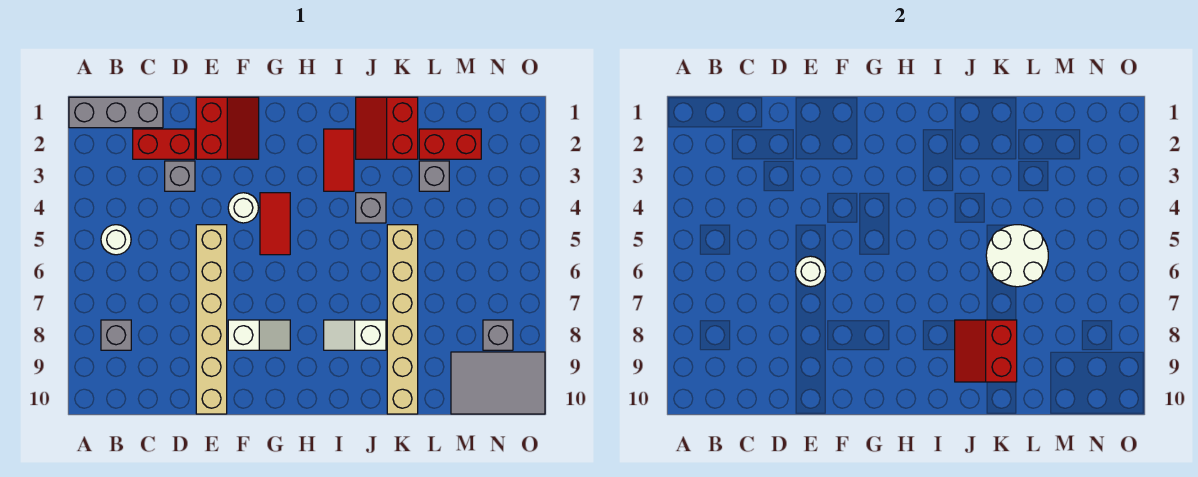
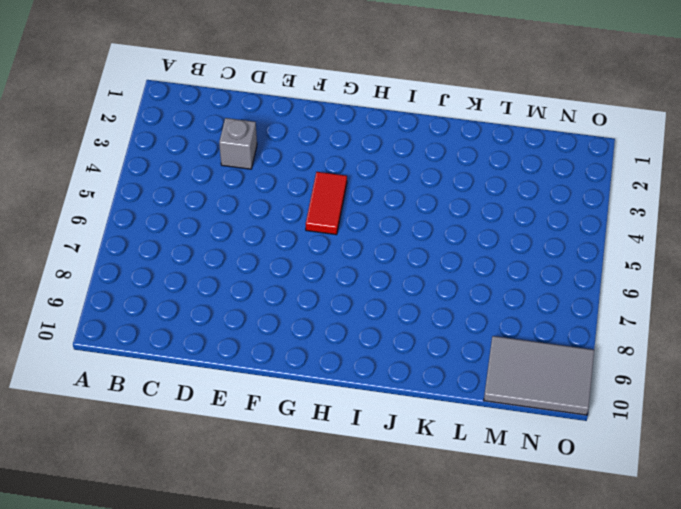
none -> grey brick A1:C1 level 1
none -> white round brick B5 level 1
none -> grey brick B8 level 1

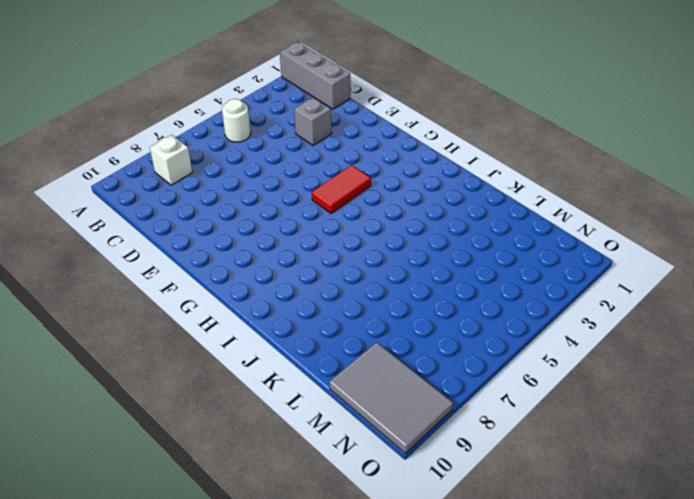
white brick B8 level 1 -> grey brick B8 level 1
none -> red brick C2:D2 level 1
none -> red slope E1:F2 level 1 top E
none -> tan brick E5:E10 level 1

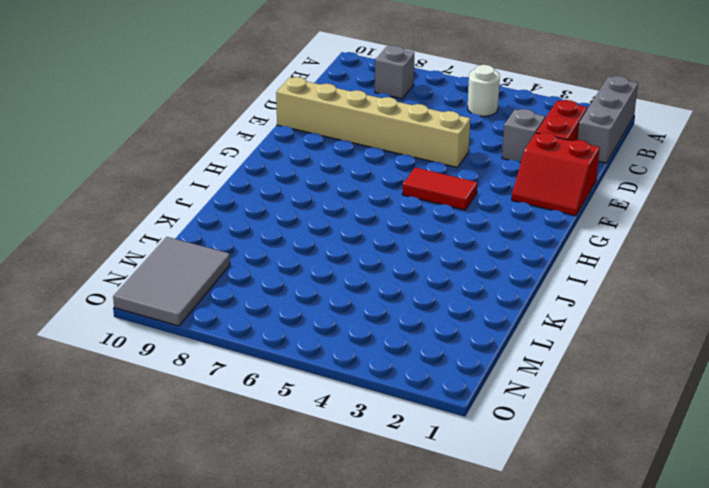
none -> white round brick F4 level 1
none -> white slope F8:G8 level 1 top F
none -> red tile I2:I3 level 1

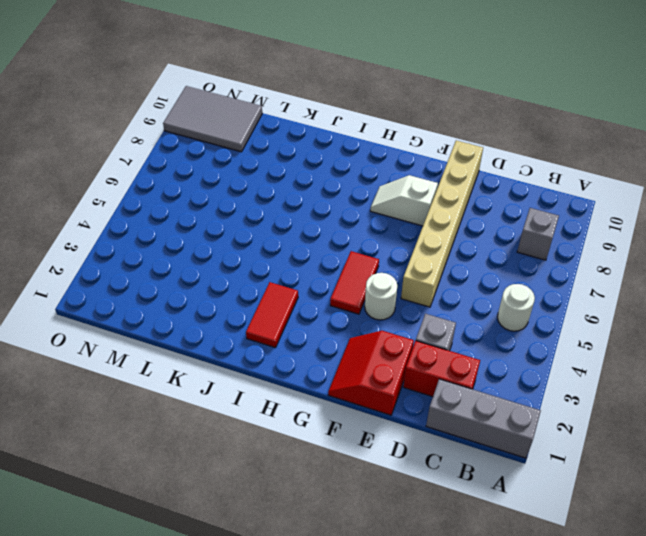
none -> white slope I8:J8 level 1 top J
none -> red slope J1:K2 level 1 top K
none -> grey brick J4 level 1

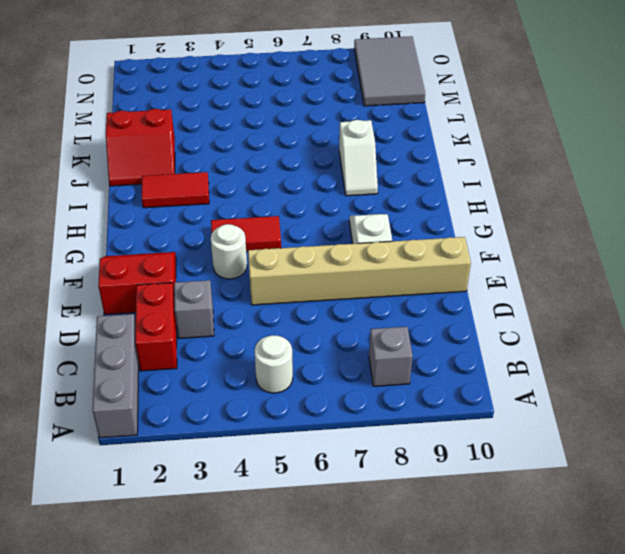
none -> grey brick J4 level 1
none -> tan brick K5:K10 level 1
none -> red brick L2:M2 level 1

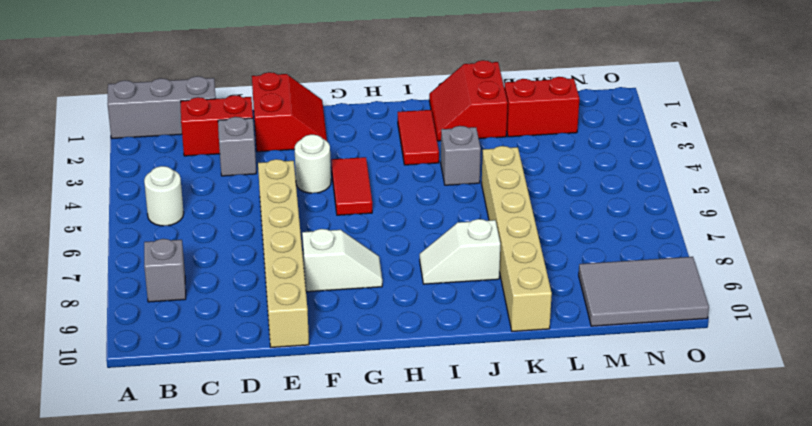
none -> grey brick L3 level 1
none -> grey brick N8 level 1
none -> white round brick E6 level 2

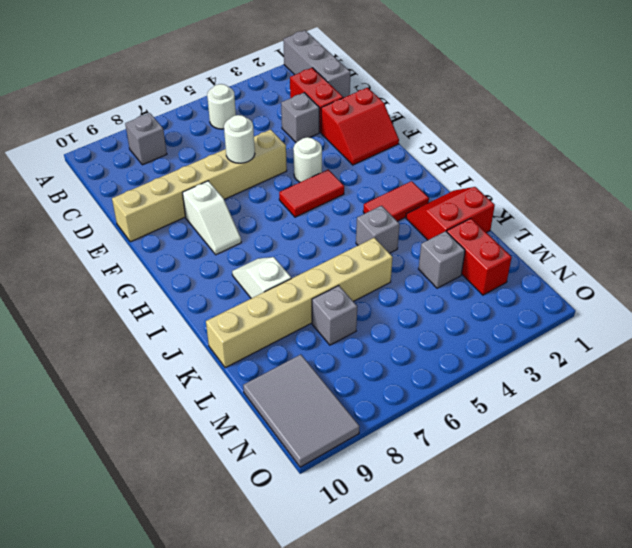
grey brick L7 level 1 -> grey brick N8 level 1
none -> red slope J8:K9 level 2 top K
none -> white round brick K5:L6 level 2

